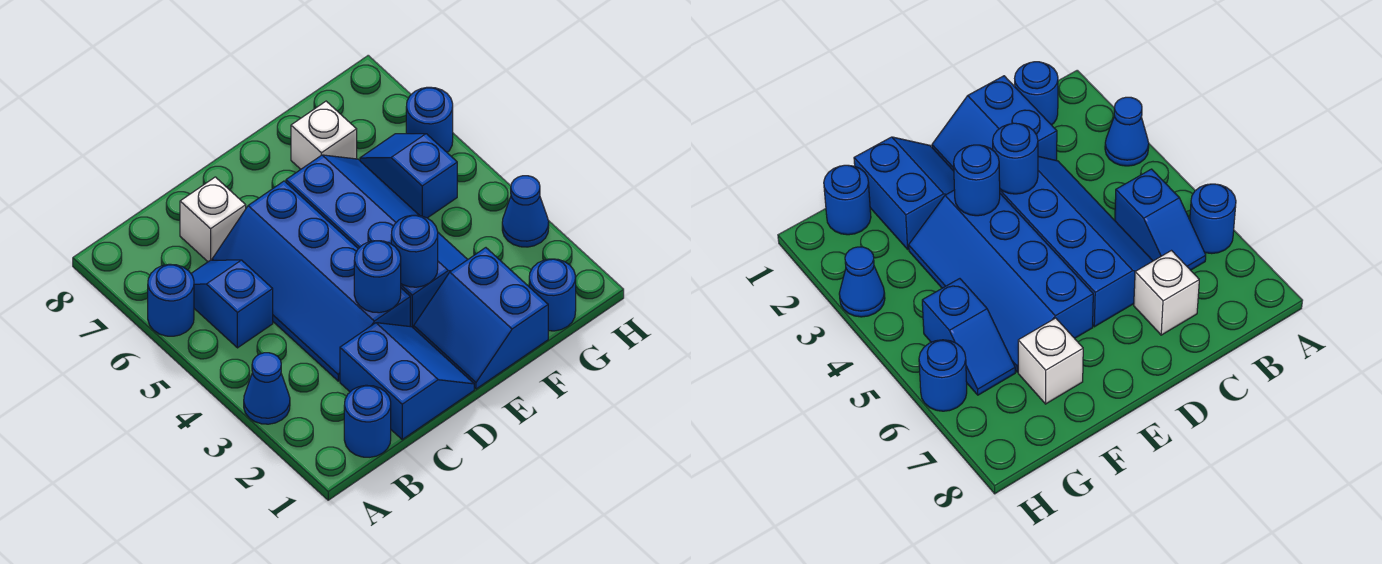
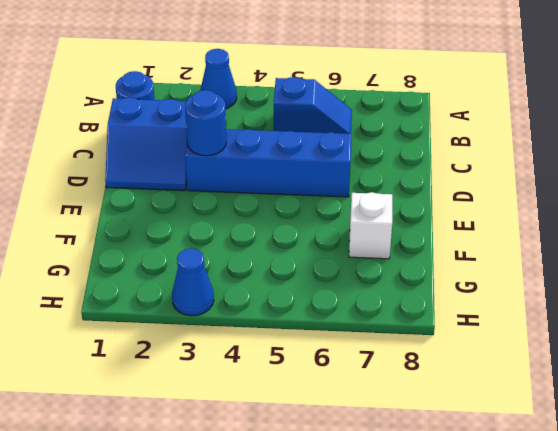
none -> blue round brick A6 level 1
none -> white brick C7 level 1
none -> blue slope E1:F2 level 1 top F

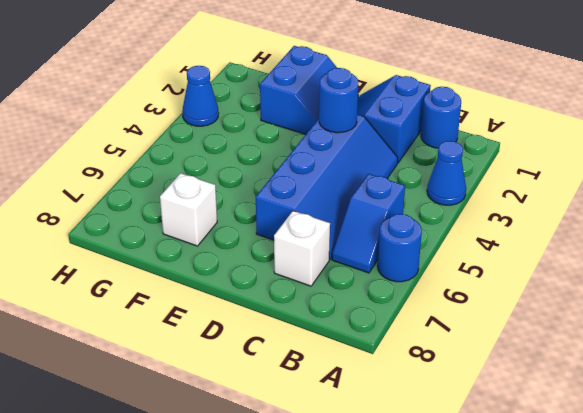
none -> blue slope E3:F6 level 1 top E
none -> blue round brick G1 level 1
none -> blue slope G5:G6 level 1 top 5

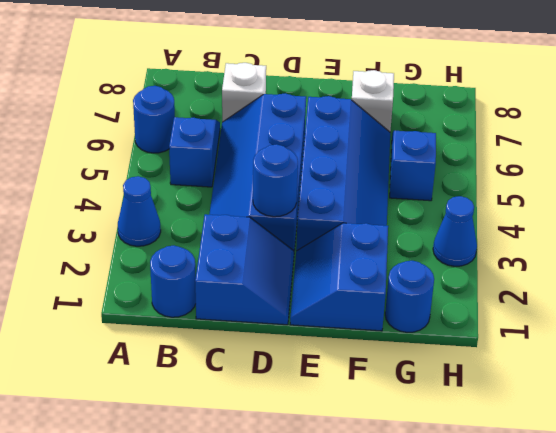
none -> blue round brick H6 level 1
none -> blue round brick E3 level 2

